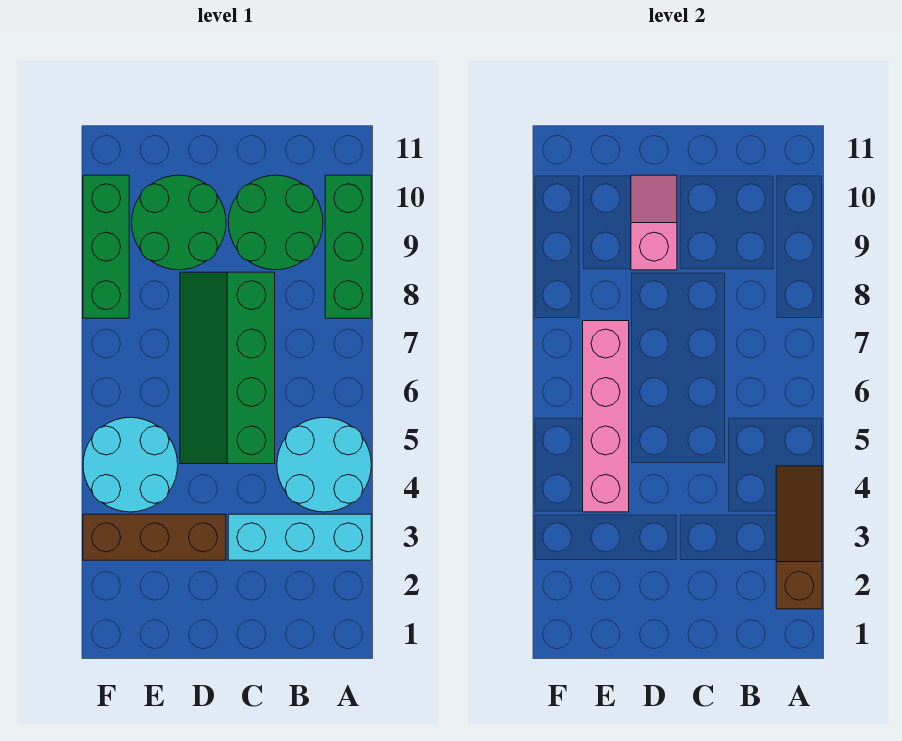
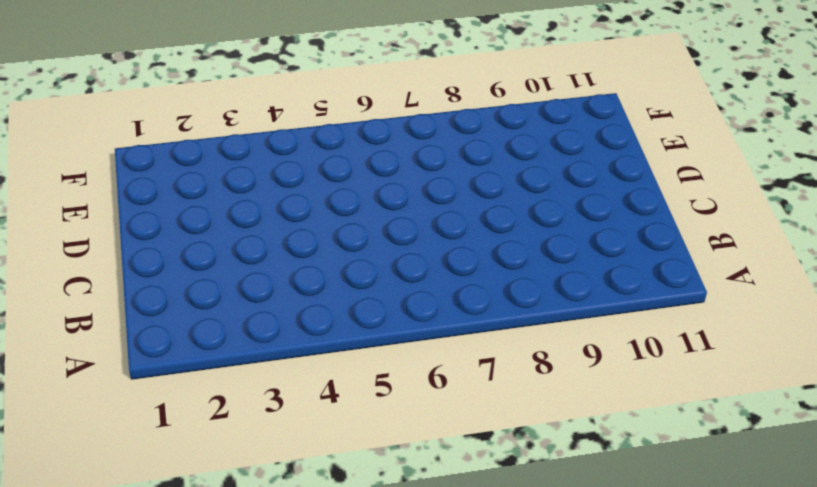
none -> cyan brick A3:C3 level 1
none -> cyan round brick A4:B5 level 1
none -> green brick A8:A10 level 1

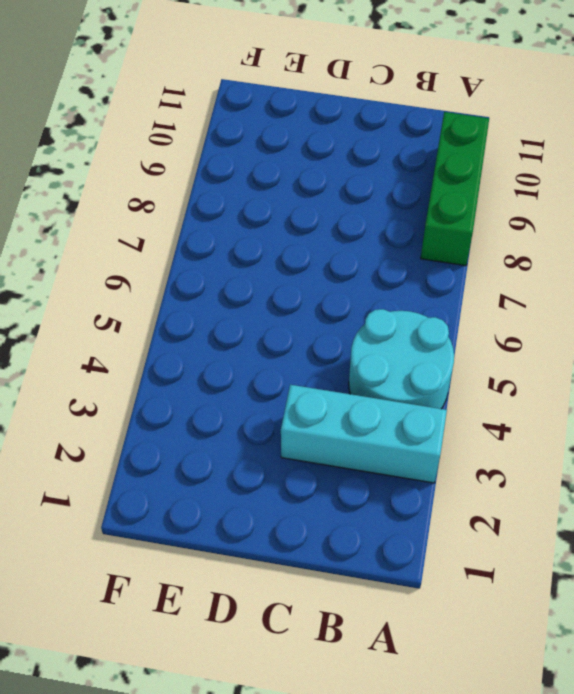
none -> green round brick B9:C10 level 1
none -> green slope C5:D8 level 1 top C
none -> brown brick D3:F3 level 1

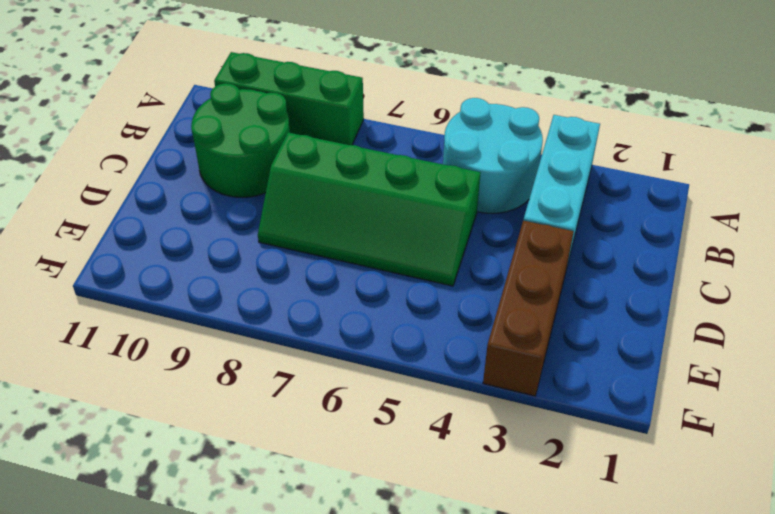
none -> green round brick D9:E10 level 1
none -> cyan round brick E4:F5 level 1
none -> green brick F8:F10 level 1

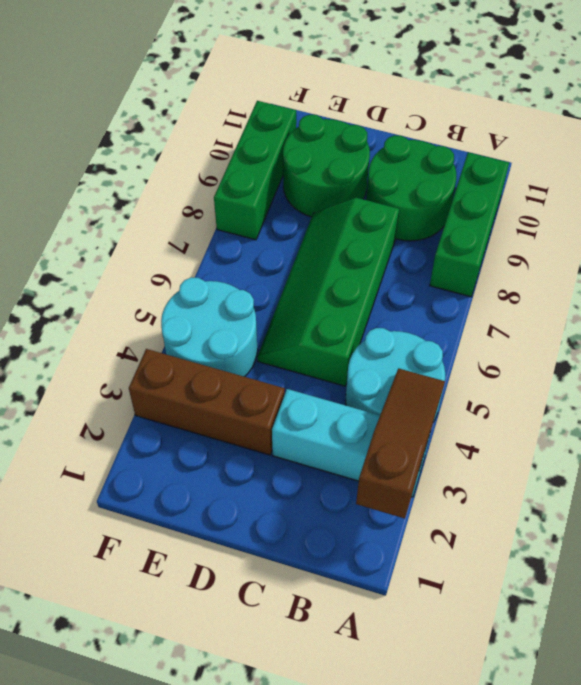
none -> pink slope D9:D10 level 2 top 9
none -> pink brick E4:E7 level 2

